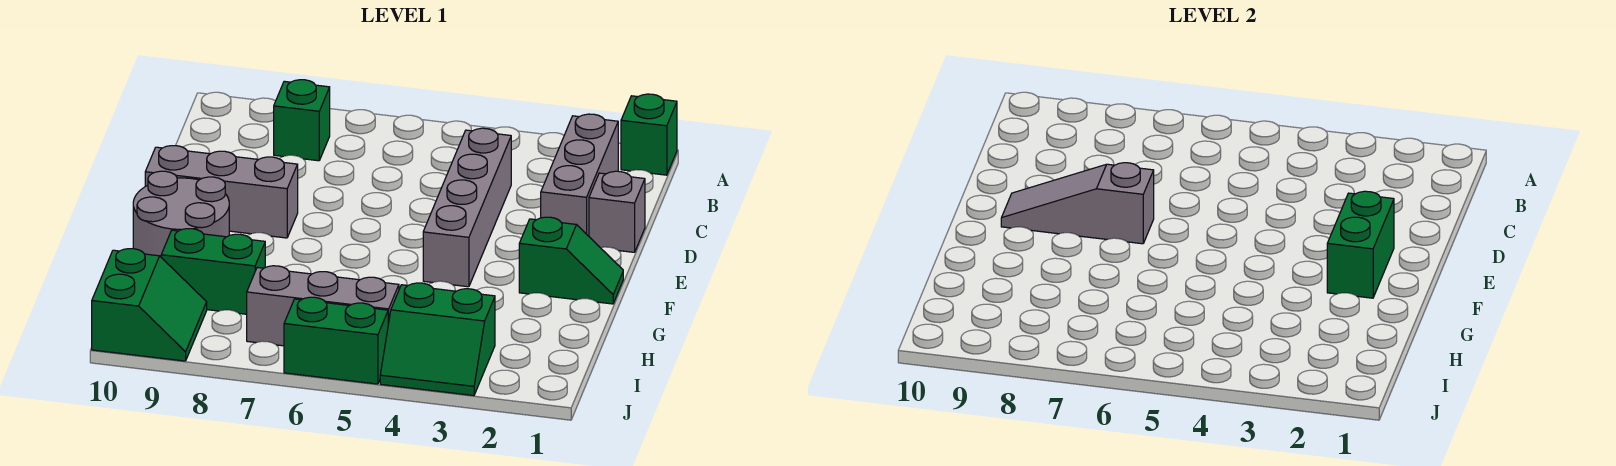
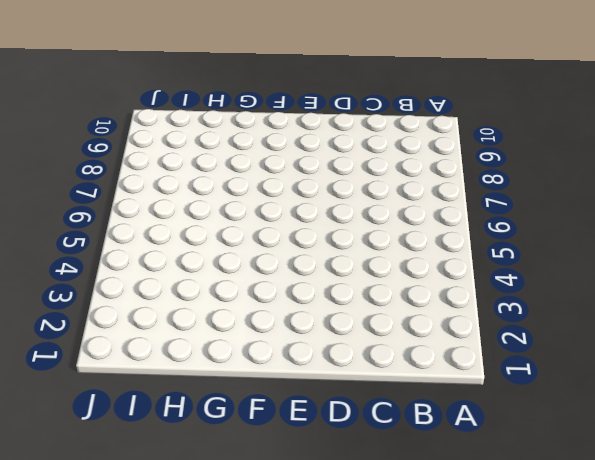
none -> green brick A1 level 1
none -> grey brick B2:D2 level 1
none -> green brick B8 level 1

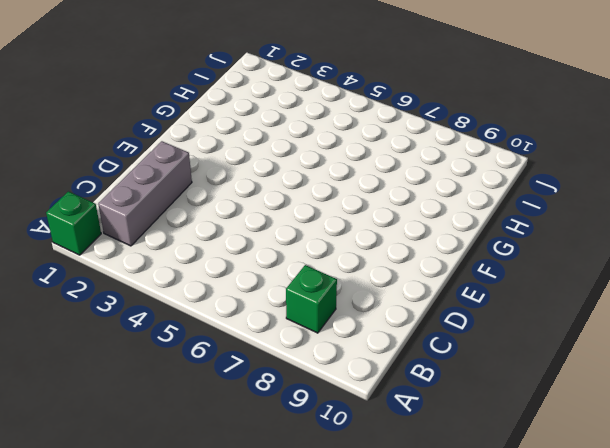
none -> grey brick C4:F4 level 1
none -> grey brick D1 level 1
none -> grey brick E8:E10 level 1

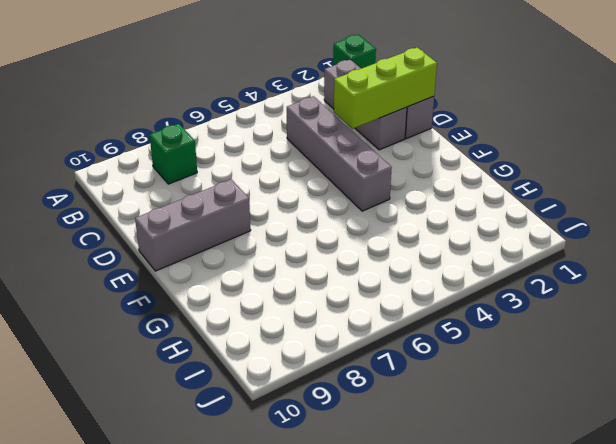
lime brick D1:D3 level 2 -> none
none -> green slope F1:F2 level 1 top 2
none -> grey round brick F9:G10 level 1
none -> green brick H8:H9 level 1

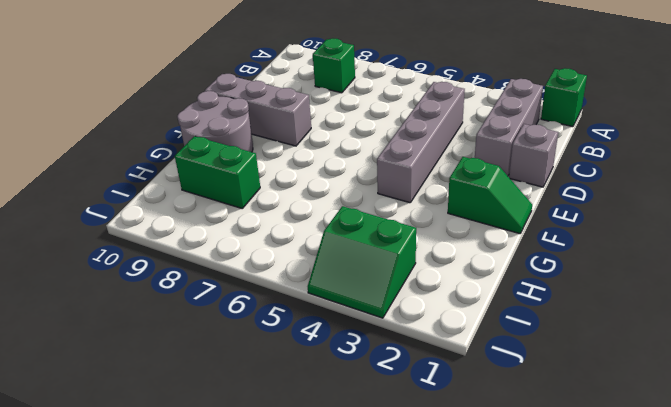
none -> grey brick I5:I7 level 1
none -> green slope I9:J10 level 1 top 10
none -> green brick J5:J6 level 1

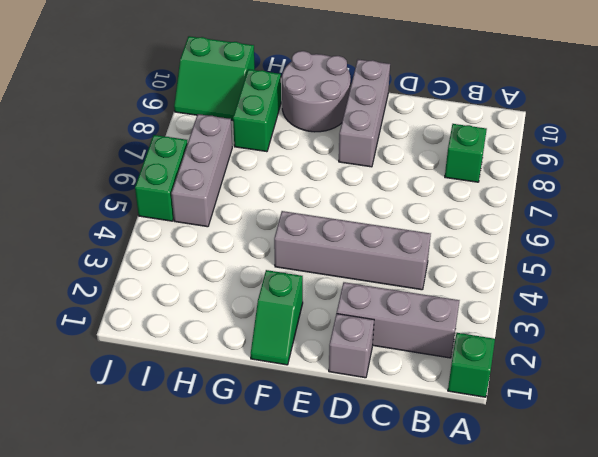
none -> green slope I3:J4 level 1 top I
none -> green brick E2:F2 level 2
none -> grey slope E7:E9 level 2 top 7

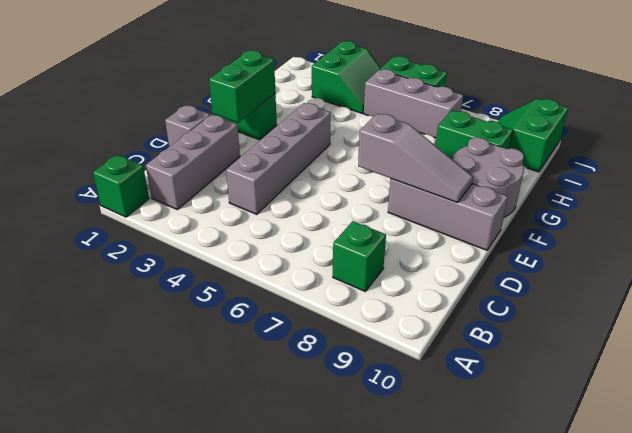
green slope I3:J4 level 1 top 3 -> green slope I3:J4 level 1 top I

